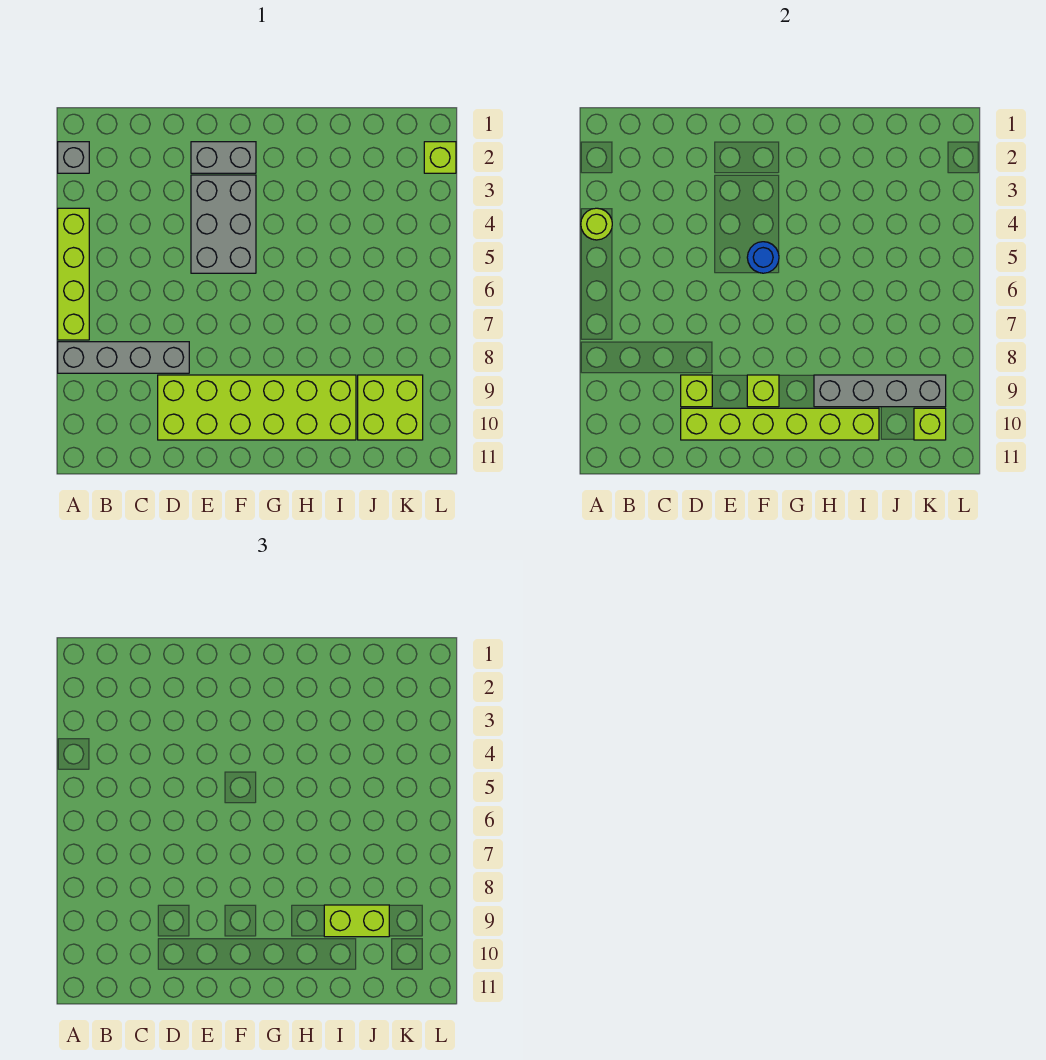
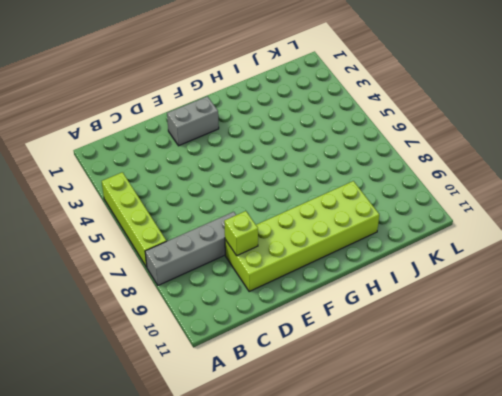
none -> grey brick A2 level 1
none -> grey brick E3:F5 level 1
none -> lime brick J9:K10 level 1

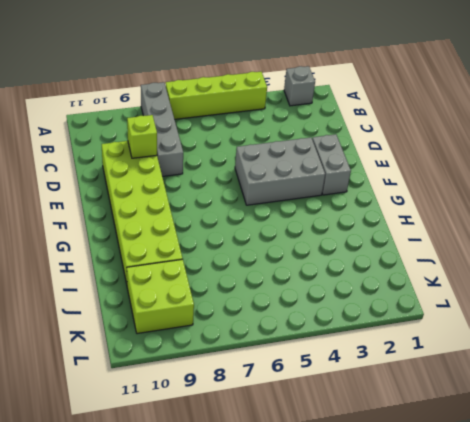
none -> lime brick L2 level 1
none -> lime round brick A4 level 2
none -> lime brick D10:I10 level 2

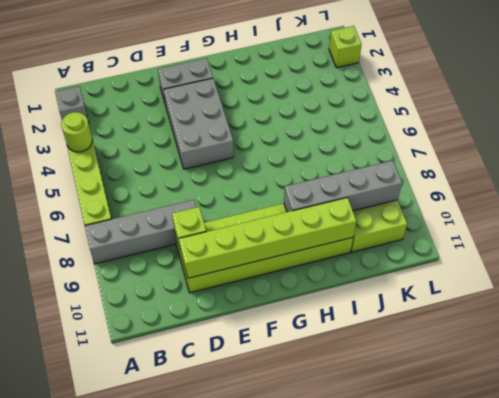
none -> blue round brick F5 level 2
none -> lime brick F9 level 2
none -> lime brick K10 level 2

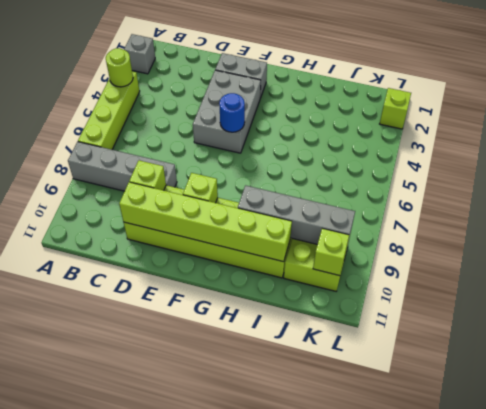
none -> lime brick I9:J9 level 3

